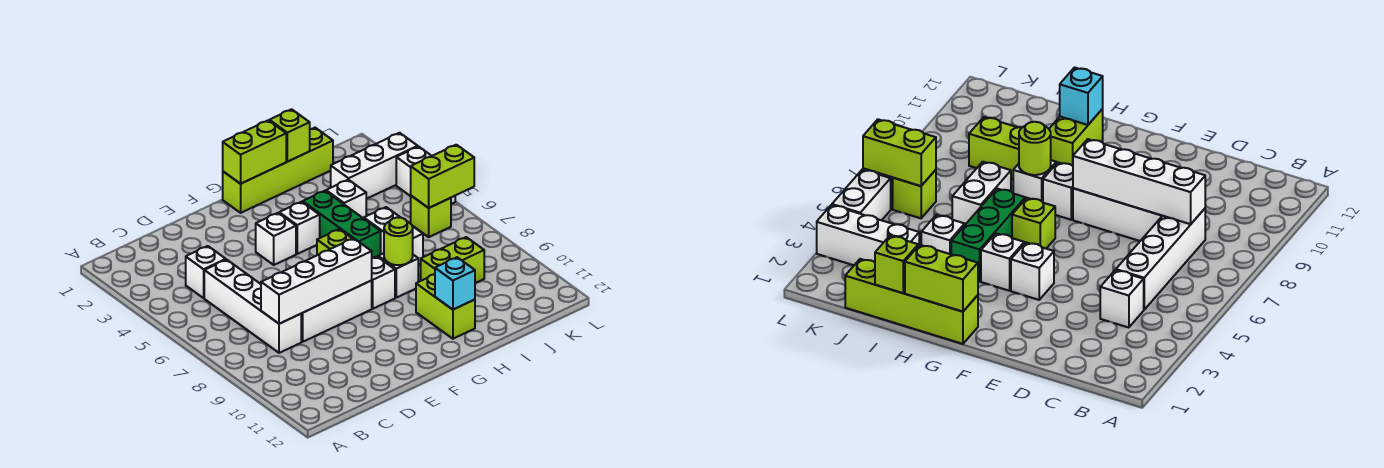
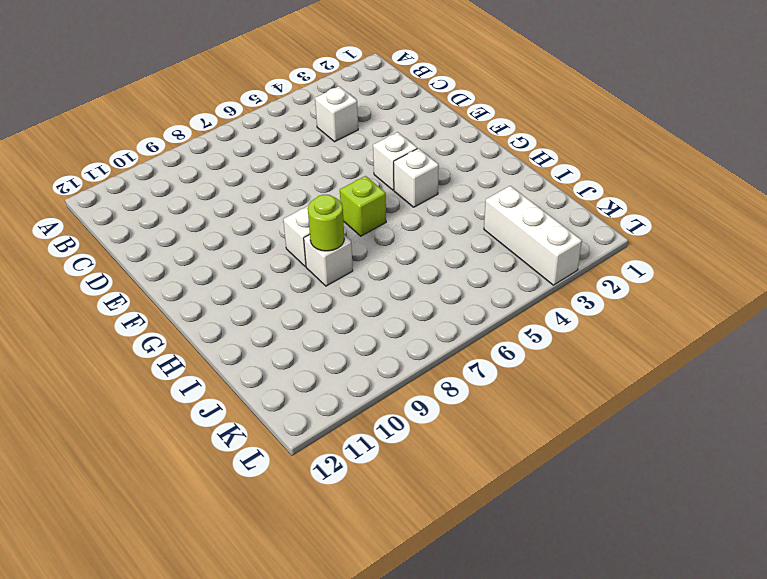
none -> white brick C5:C8 level 1
none -> white brick D8:F8 level 1
none -> lime brick G1:J1 level 1

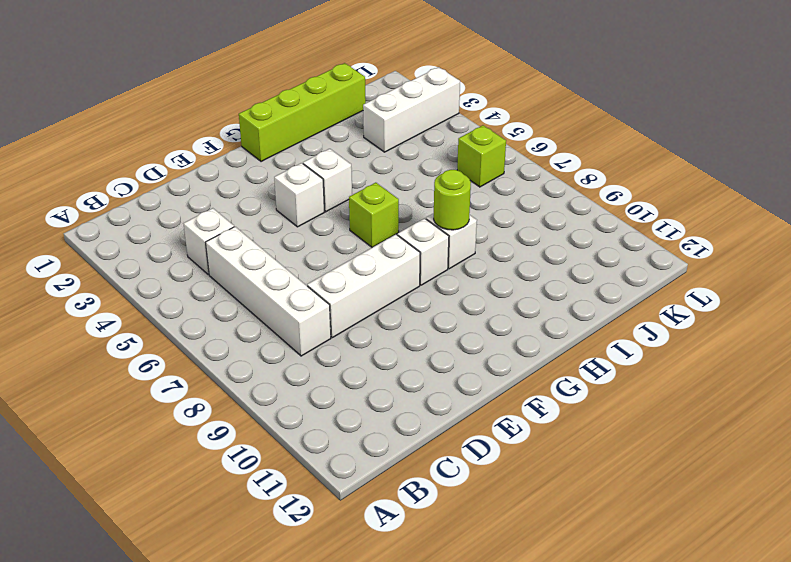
none -> green brick H4:H6 level 1
none -> lime brick H10:H11 level 1
none -> white brick I4 level 1

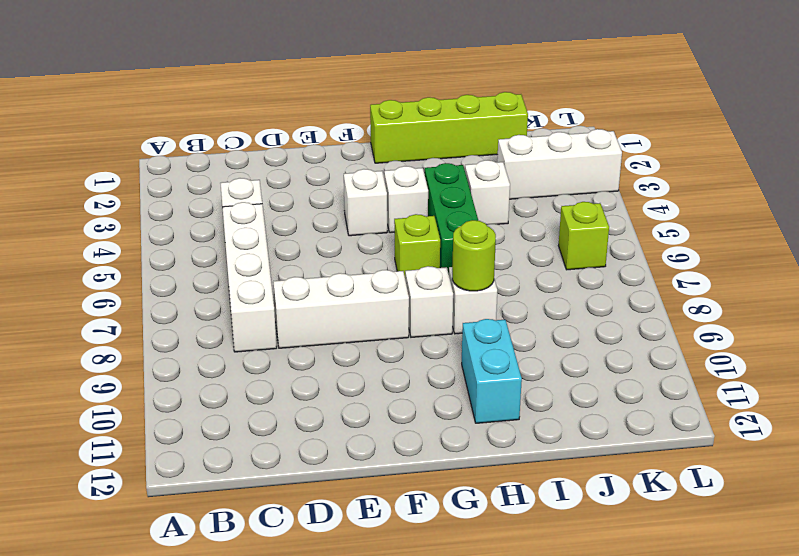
cyan brick H10:H11 level 1 -> lime brick H10:H11 level 1
none -> white brick I6:I7 level 1
none -> lime brick I9:J9 level 1
none -> white brick L4:L5 level 1

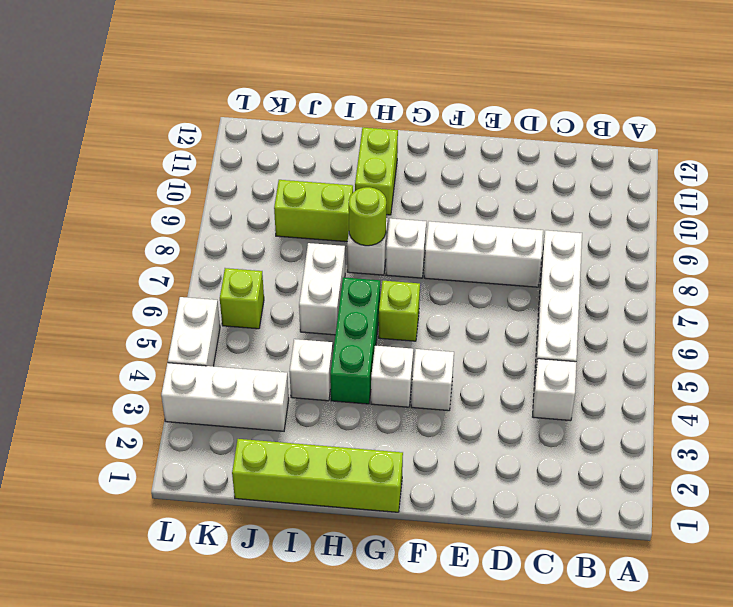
none -> white brick C8:F8 level 2
none -> lime brick G1:H1 level 2
none -> cyan brick H11 level 2

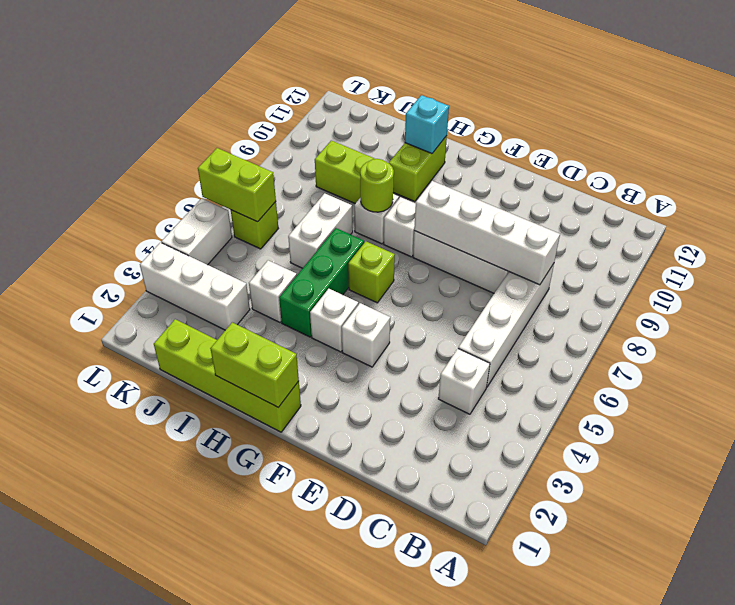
none -> lime brick I1 level 2

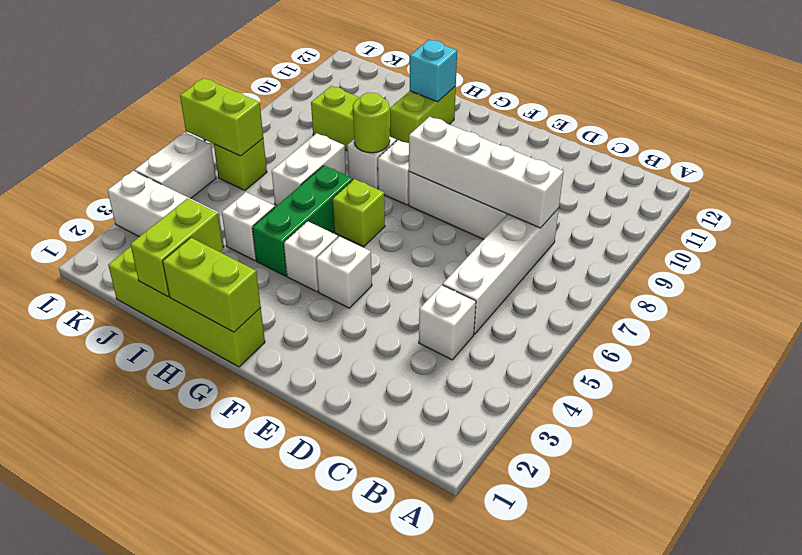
lime brick I1:I2 level 2 -> lime brick I1 level 2

